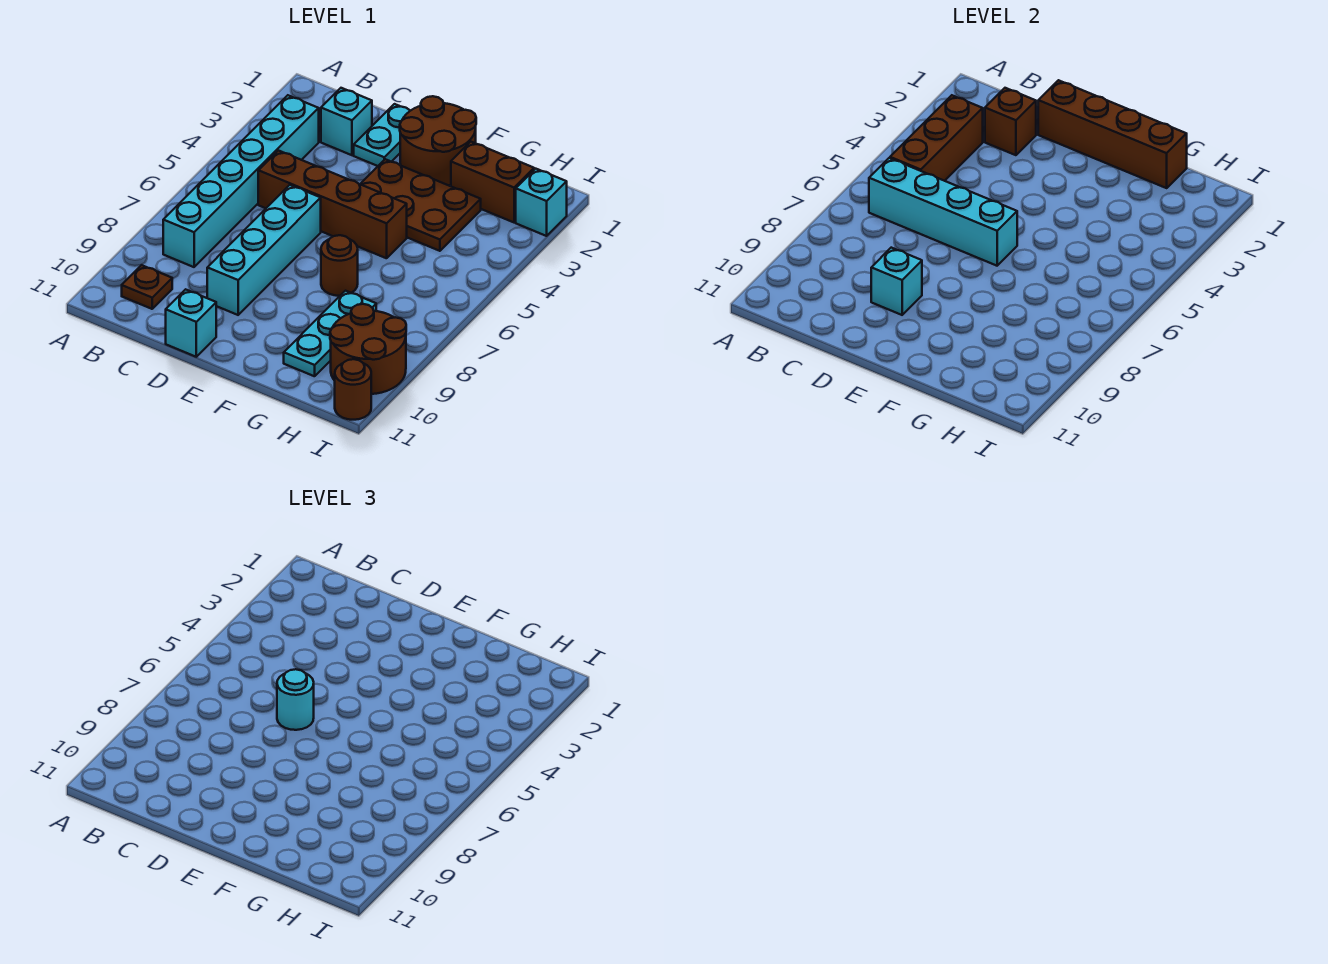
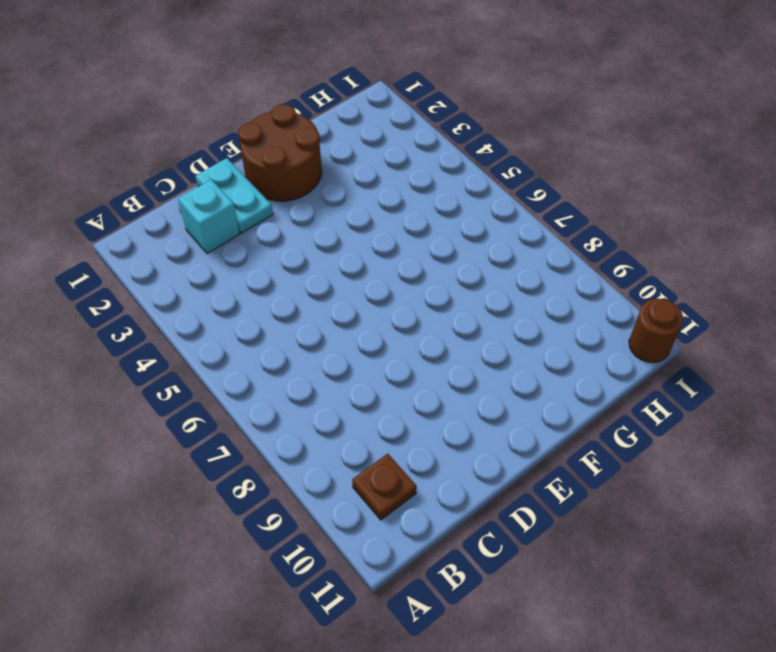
none -> cyan brick B3:B8 level 1
none -> brown brick C5:F5 level 1
none -> cyan brick D6:D9 level 1

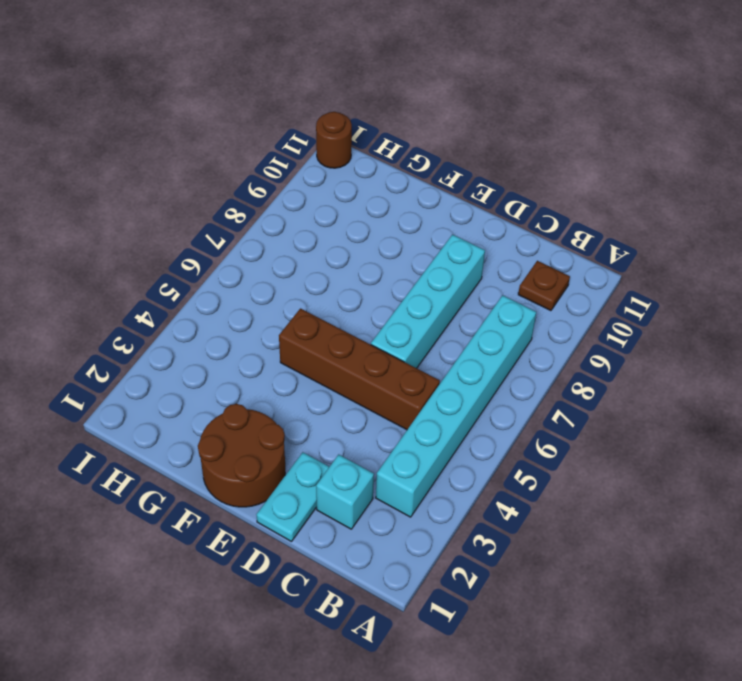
none -> cyan brick D11 level 1
none -> brown plate E3:G4 level 1
none -> brown round brick F7 level 1

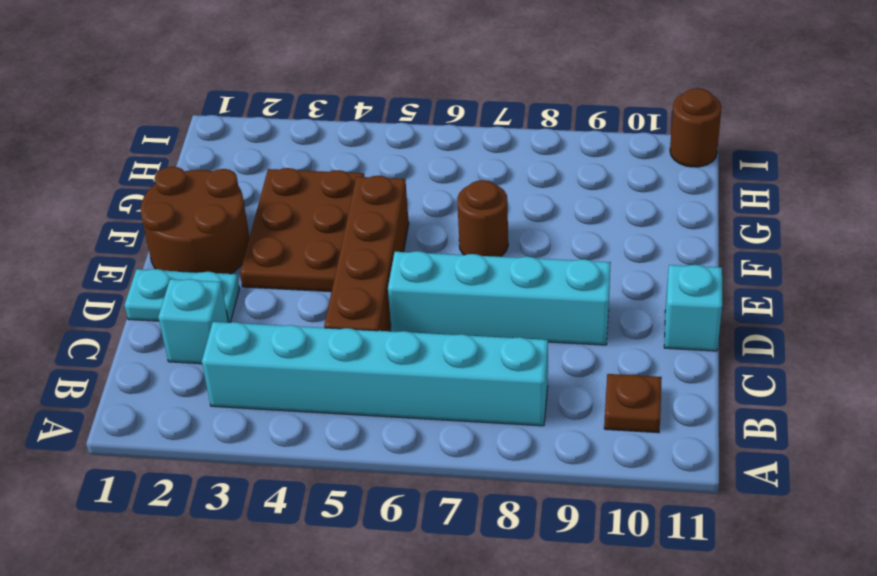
none -> brown brick G2:H2 level 1
none -> cyan plate G8:G10 level 1
none -> brown round brick H9:I10 level 1

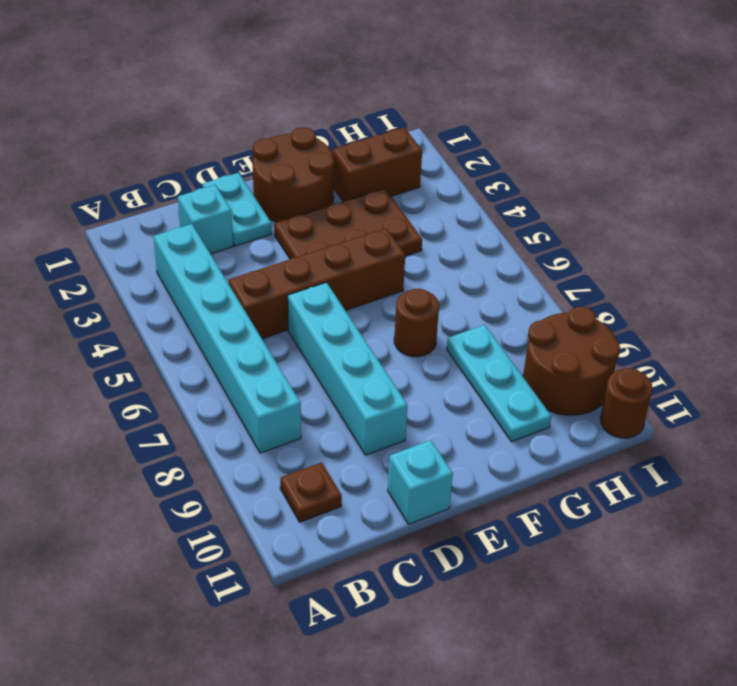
none -> cyan brick I2 level 1
none -> brown brick B3:B5 level 2
none -> cyan brick B6:E6 level 2

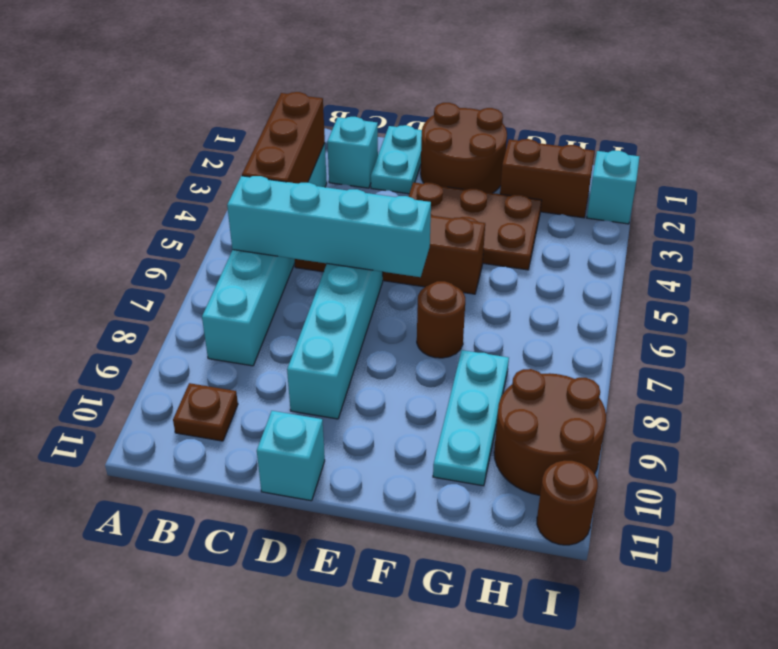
none -> brown brick C2 level 2
none -> brown brick D1:G1 level 2
none -> cyan brick D9 level 2

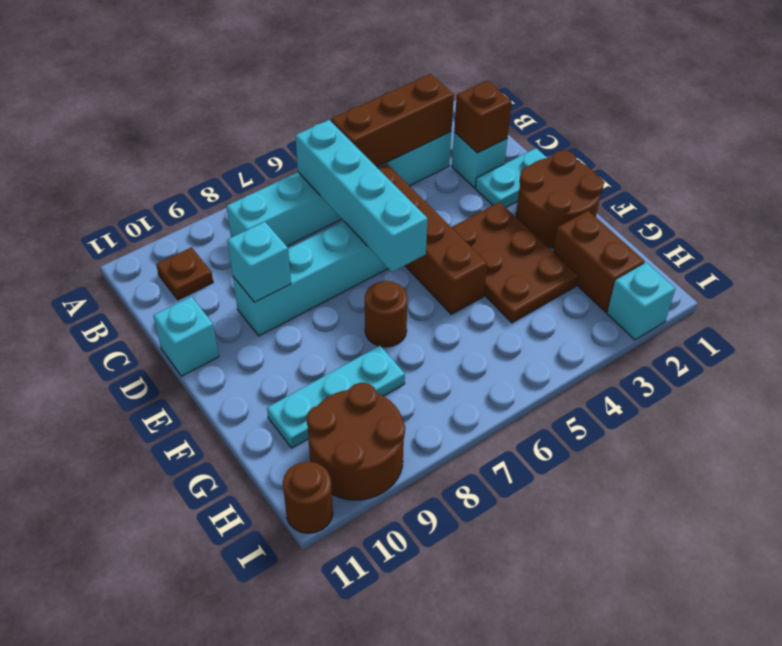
none -> brown brick D1:G1 level 2
none -> cyan round brick D6 level 3

